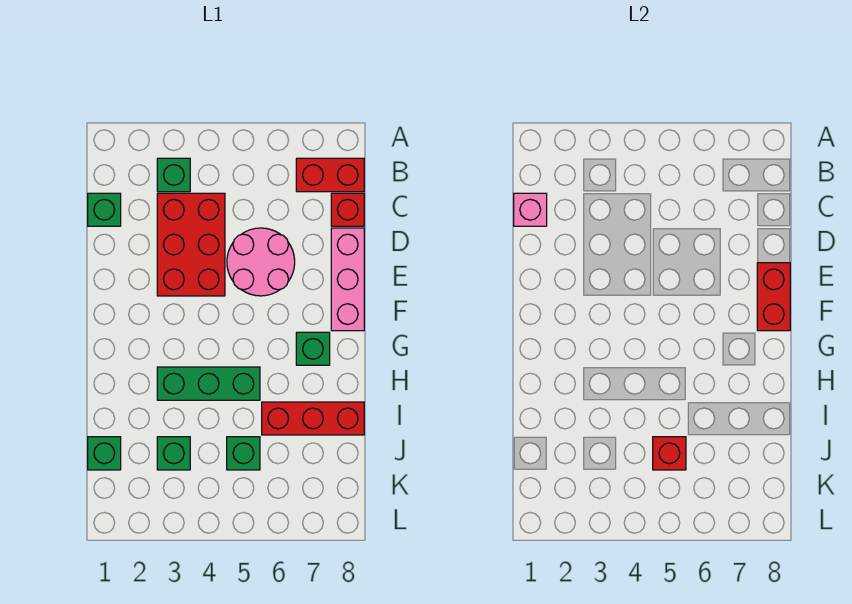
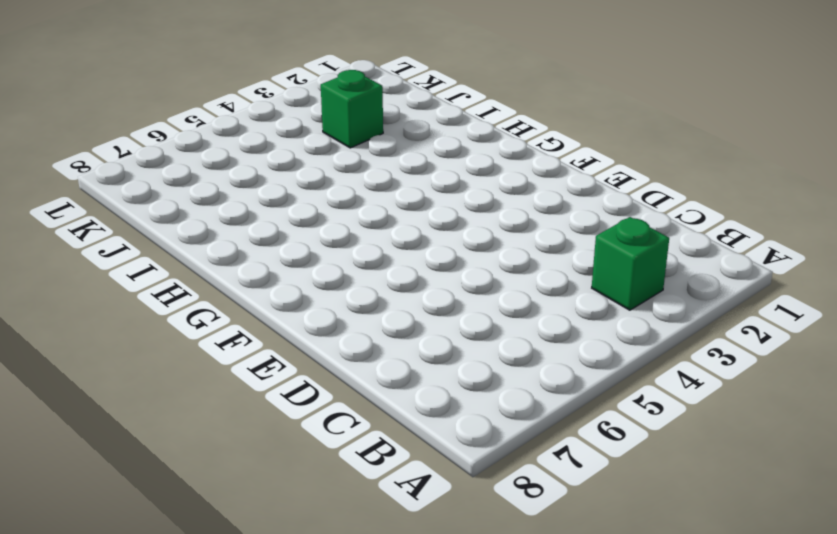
none -> red brick B7:B8 level 1
none -> green brick C1 level 1
none -> red brick C3:E4 level 1

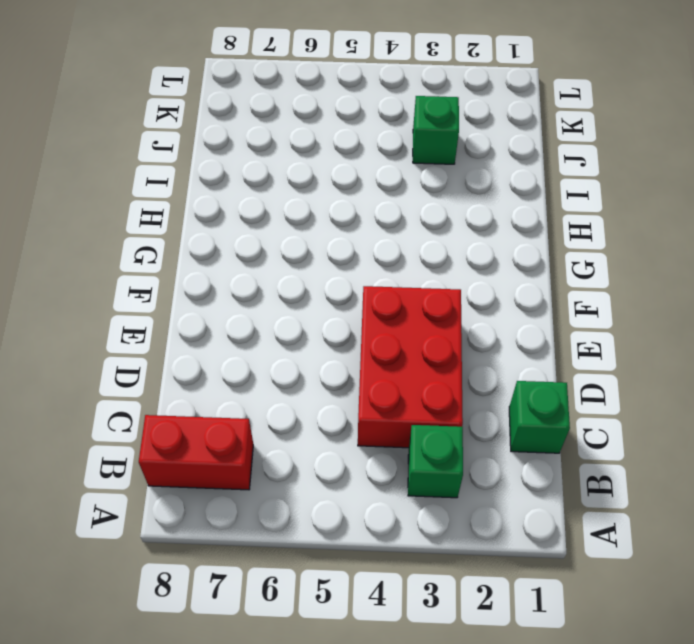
none -> red brick C8 level 1
none -> pink round brick D5:E6 level 1
none -> pink brick D8:F8 level 1

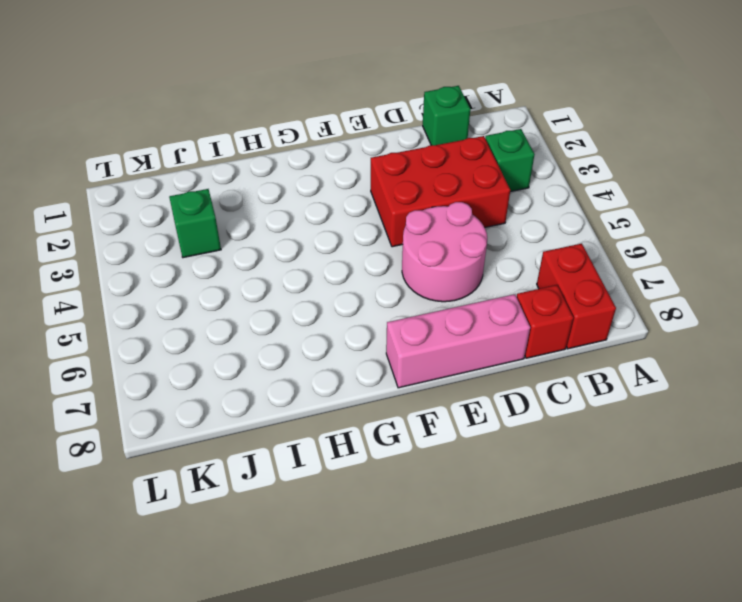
none -> green brick G7 level 1
none -> green brick H3:H5 level 1
none -> red brick I6:I8 level 1

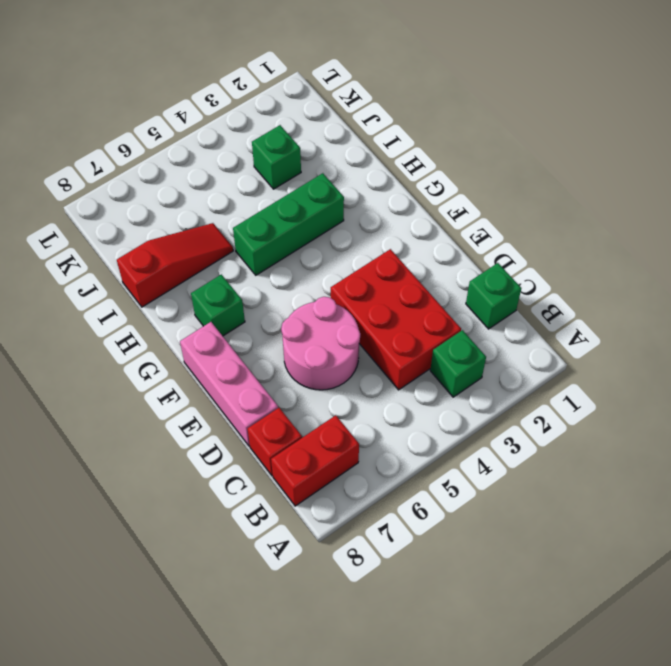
red slope I6:I8 level 1 top 8 -> red brick I6:I8 level 1
none -> green brick J1 level 1
none -> green brick J5 level 1
none -> pink brick C1 level 2

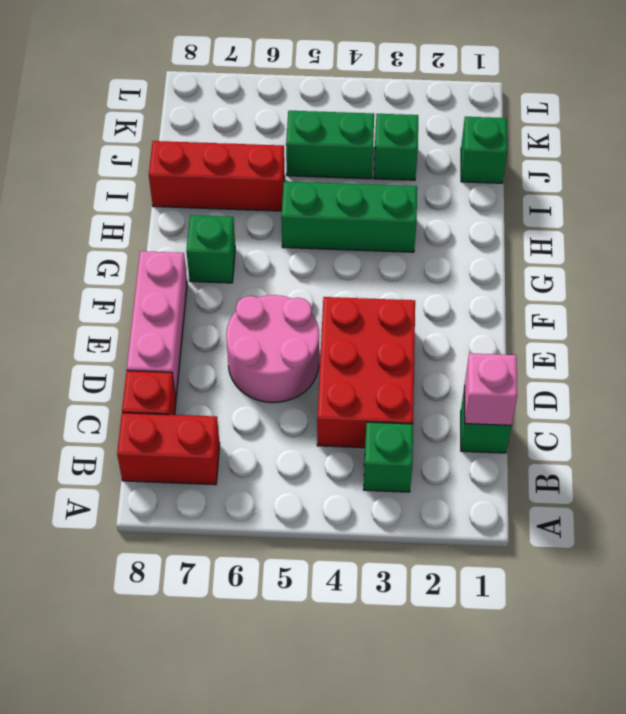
green brick J4:J5 level 1 -> green brick J5 level 1
none -> red brick E8:F8 level 2
none -> red brick J5 level 2

